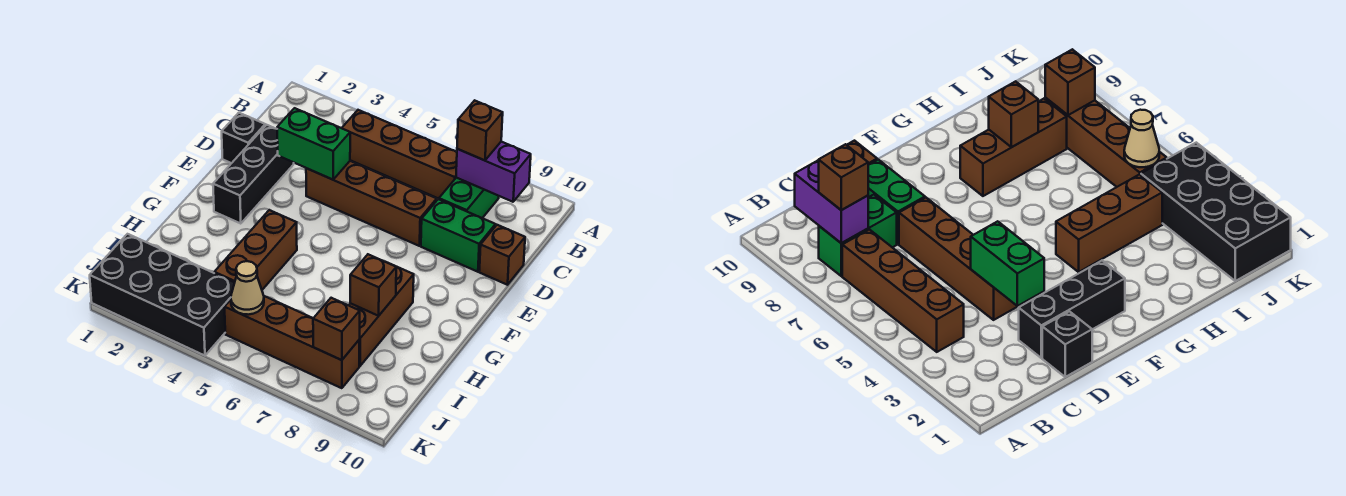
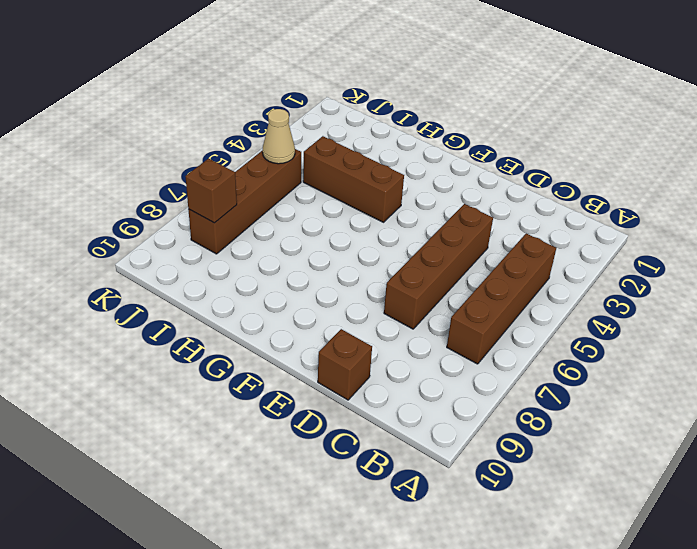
none -> green brick B8:C8 level 1
none -> black brick D1 level 1
none -> black brick D2:F2 level 1

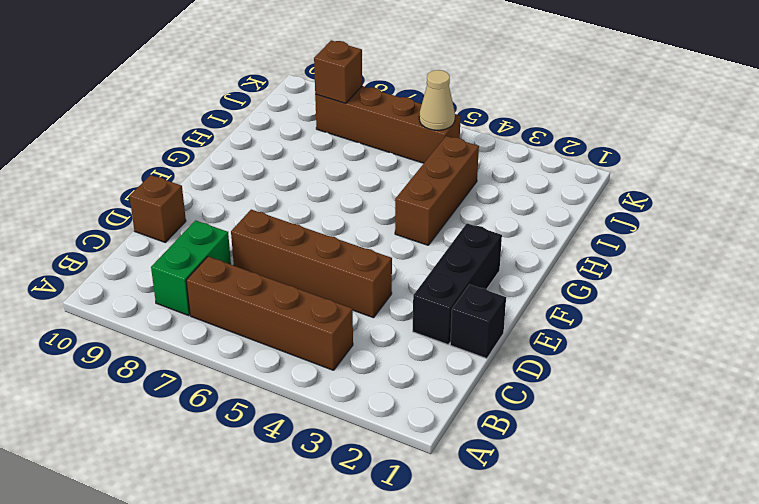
none -> green brick D8:D9 level 1
none -> brown brick G8:I8 level 1
none -> black brick J1:K4 level 1

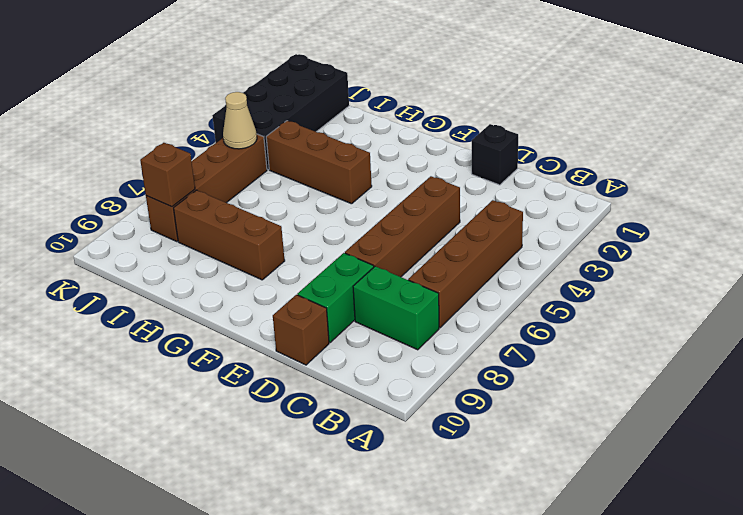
none -> black brick D2:F2 level 1
none -> purple brick B8:B9 level 2
none -> green brick D3:D4 level 2

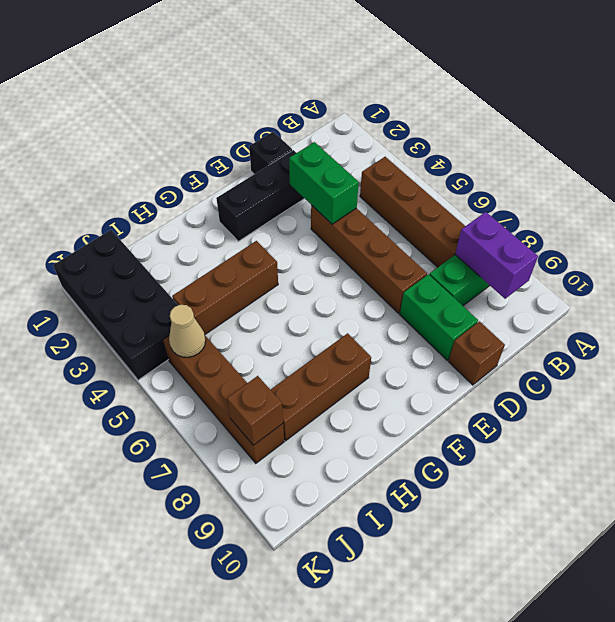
none -> brown brick H8 level 2
none -> brown brick B8 level 3

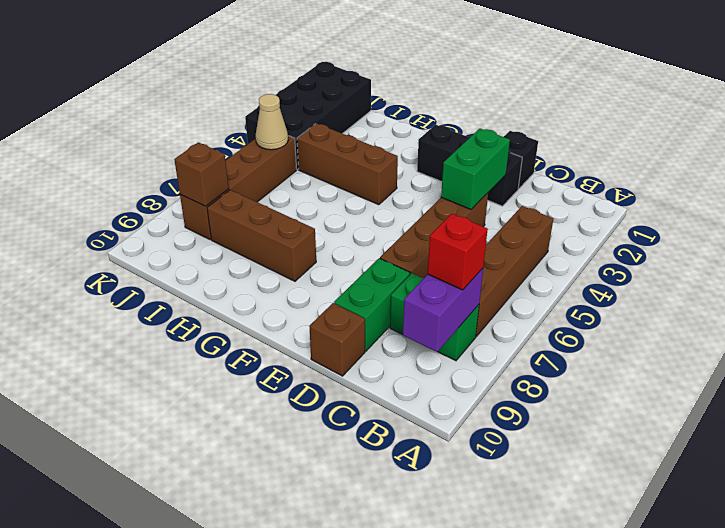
red brick B8 level 3 -> brown brick B8 level 3
none -> brown brick H8 level 2

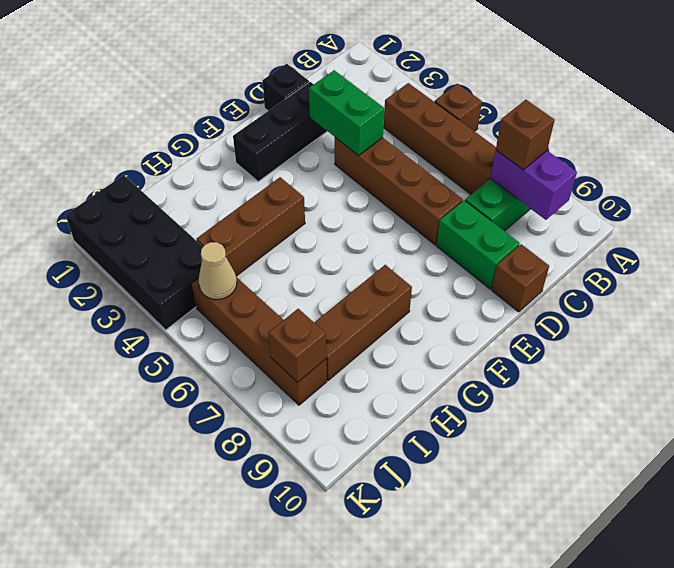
brown brick A5 level 1 -> brown brick H8 level 2

